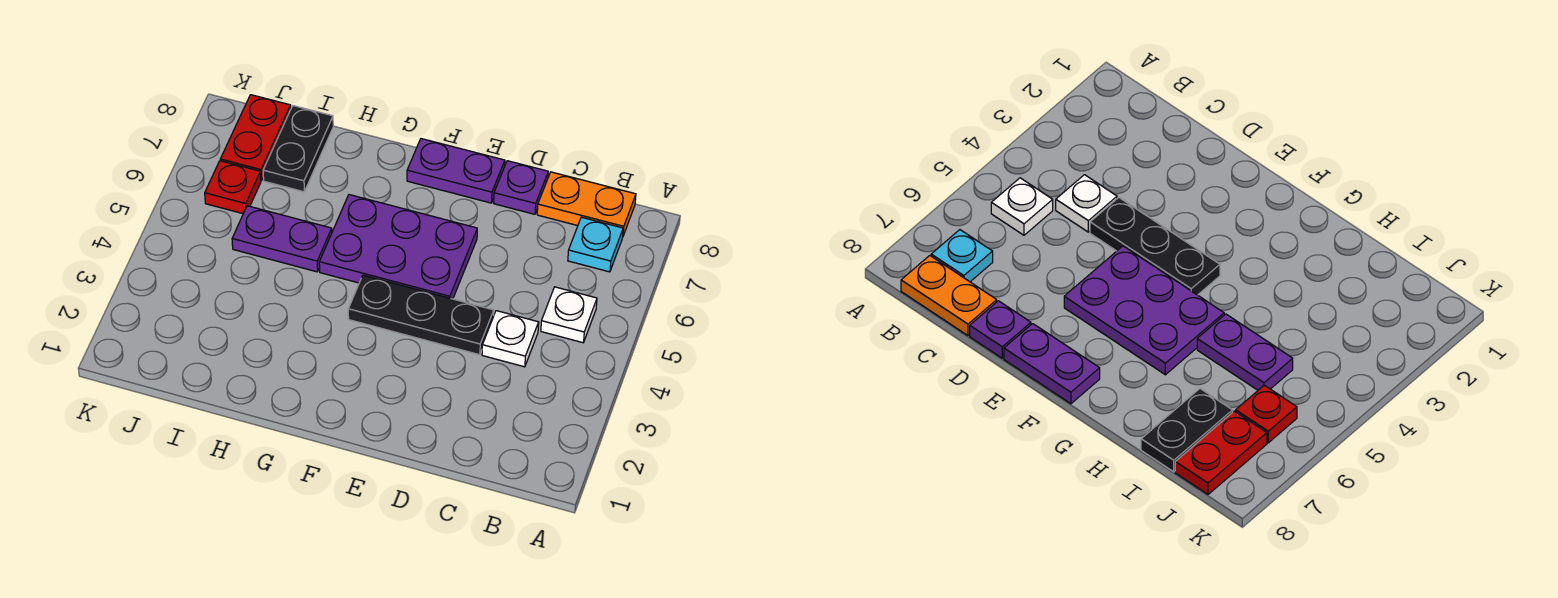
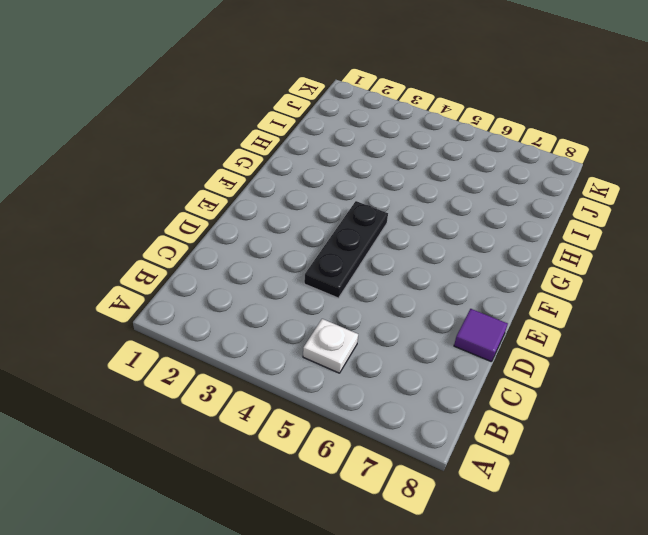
purple tile D8 level 1 -> purple plate D8 level 1
none -> cyan plate B7 level 1
none -> orange plate B8:C8 level 1
none -> white plate C4 level 1

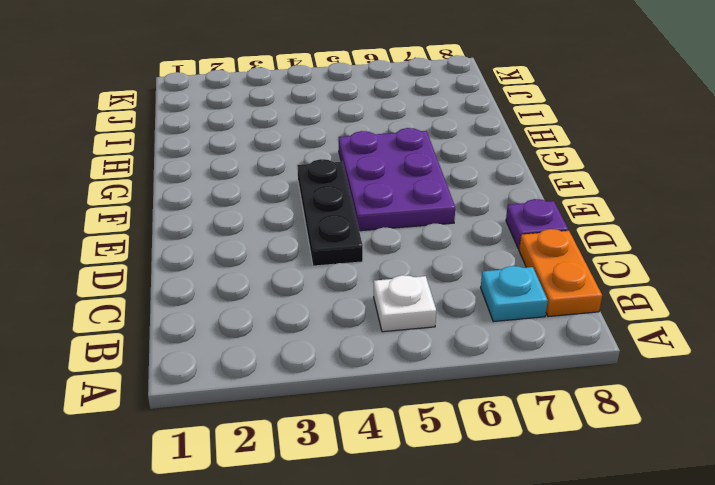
none -> white plate C4 level 1
none -> purple plate E8:F8 level 1
none -> purple plate H5:I5 level 1

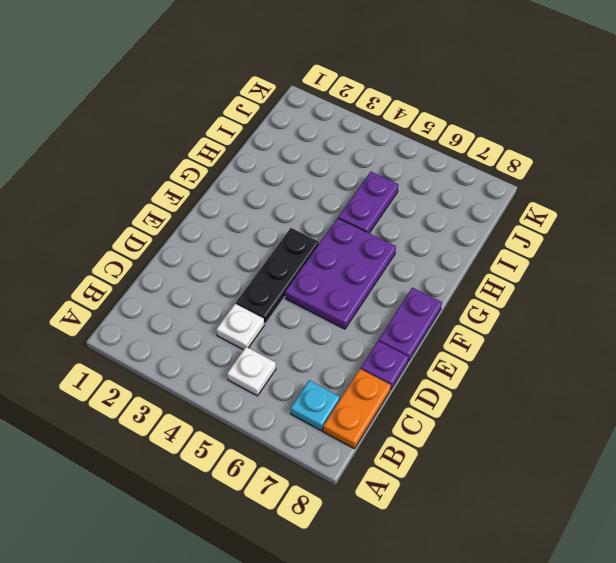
none -> black plate I7:I8 level 1
none -> red plate J6 level 1
none -> red plate J7:J8 level 1

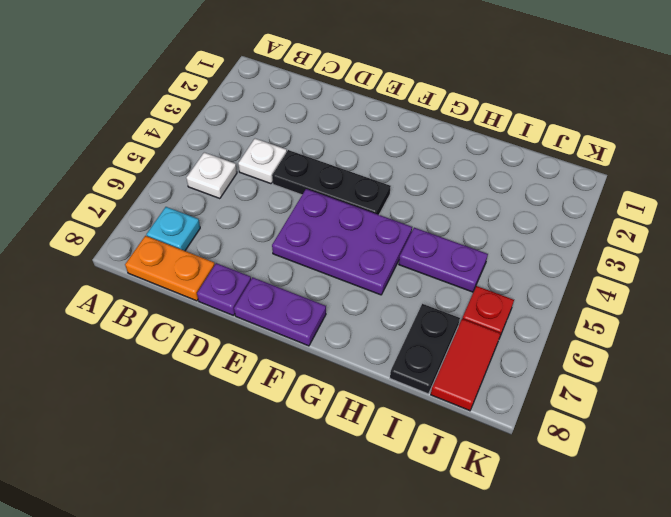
red tile J7:J8 level 1 -> red plate J7:J8 level 1

